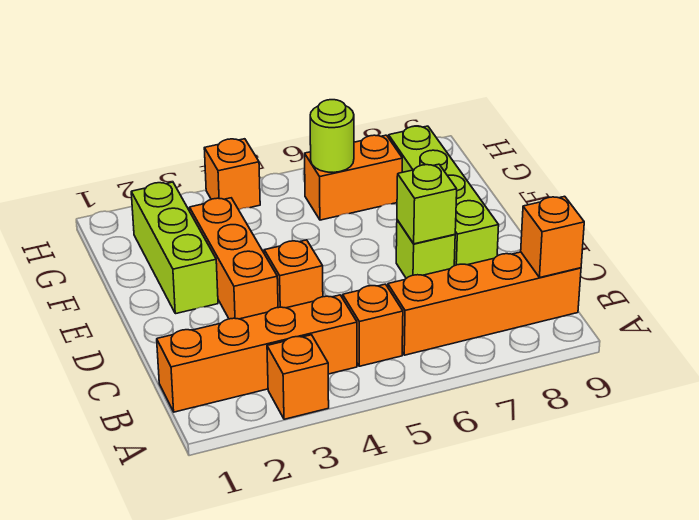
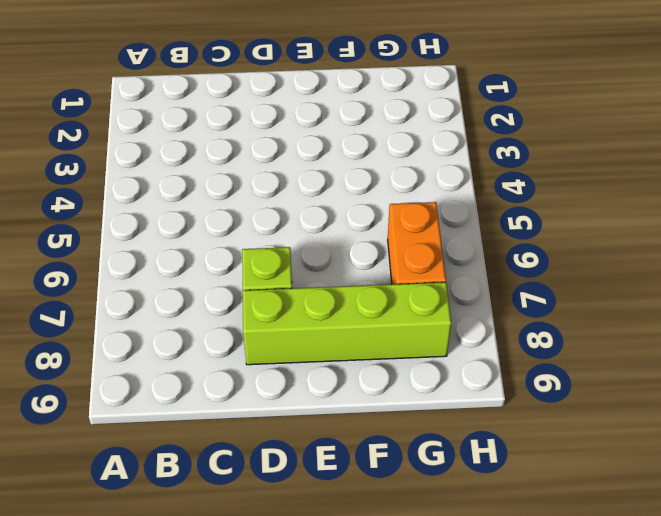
none -> orange brick A3 level 1
none -> orange brick B1:B4 level 1
none -> orange brick B5 level 1

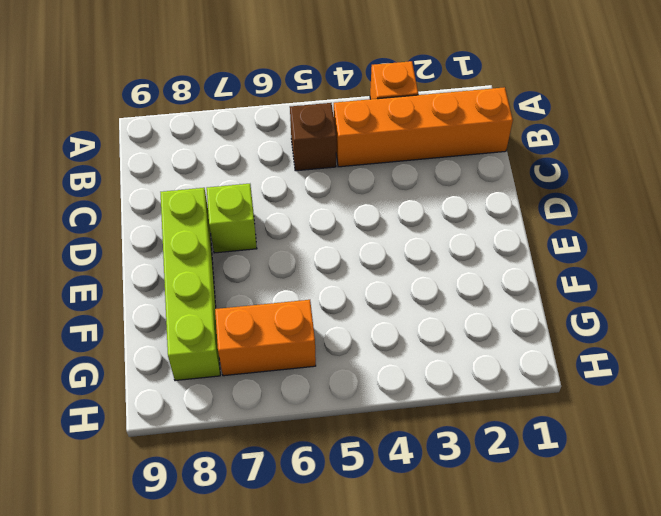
brown brick B5 level 1 -> orange brick B5 level 1
none -> orange brick B6:B9 level 1
none -> orange brick D3:F3 level 1
none -> orange brick D4 level 1

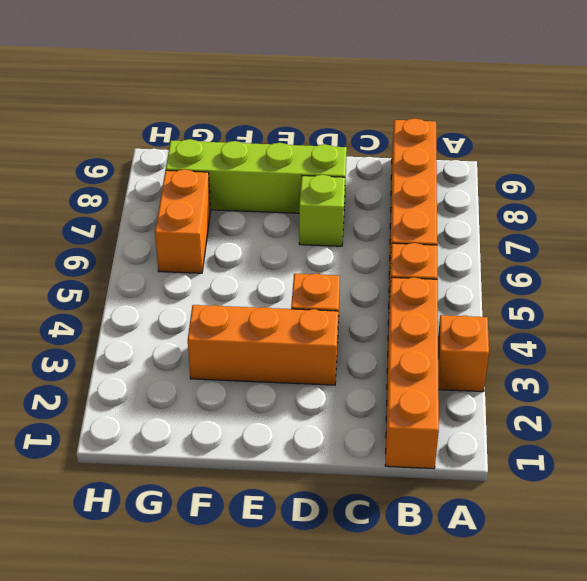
none -> lime brick E2:G2 level 1
none -> orange brick H4 level 1
none -> orange brick B9 level 2

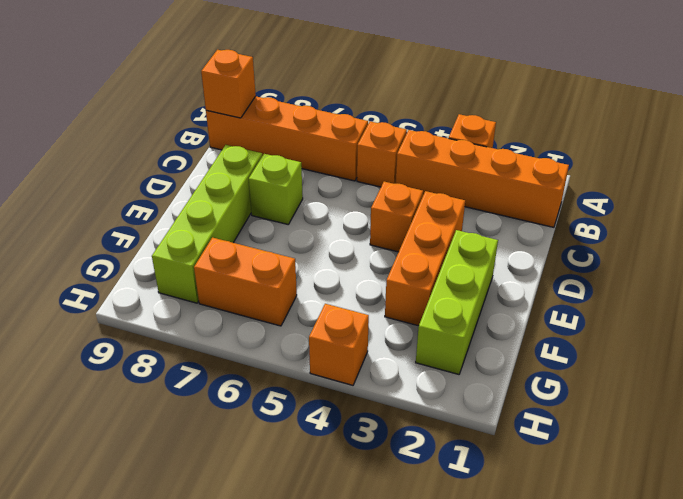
none -> lime brick D7 level 2
none -> lime round brick G6 level 2

